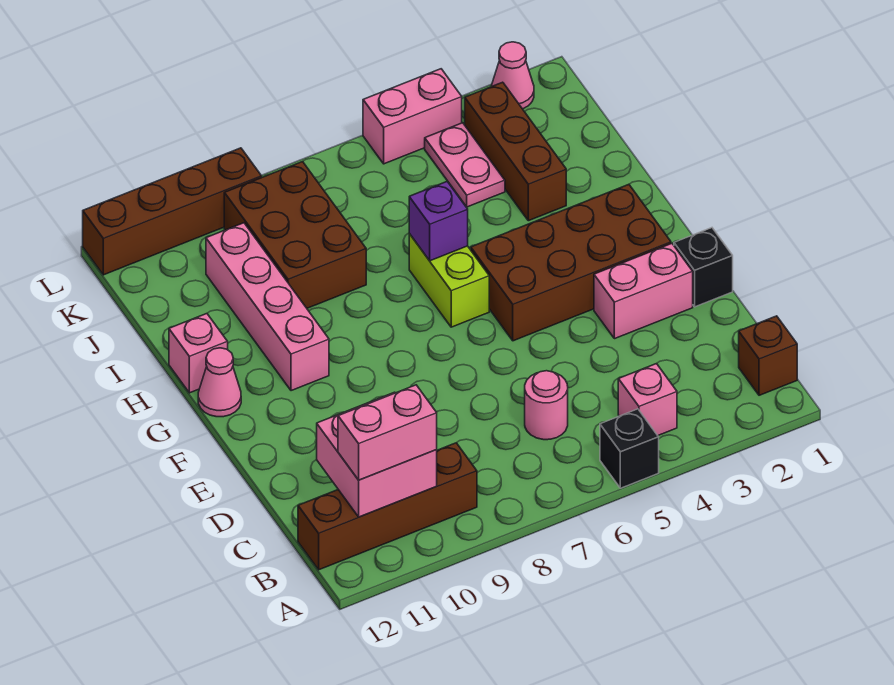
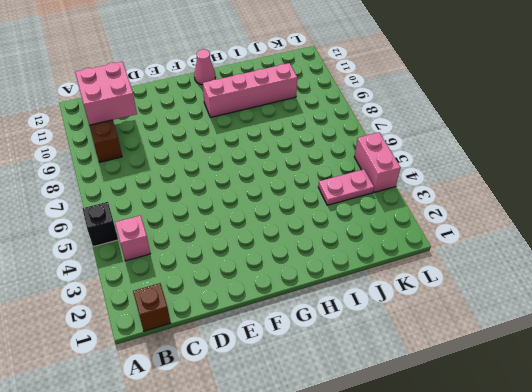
none -> pink round brick C6 level 1
none -> black brick E1 level 1
none -> pink brick E2:E3 level 1

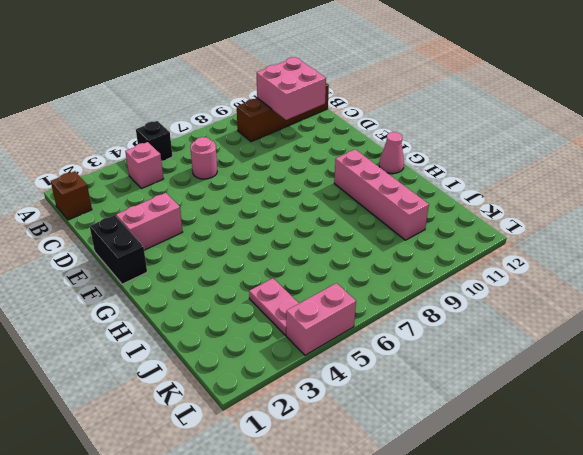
black brick E1:F1 level 1 -> black brick E1 level 1
none -> brown brick F2:G5 level 1
none -> lime brick G6:H6 level 1
none -> pink brick H12 level 1

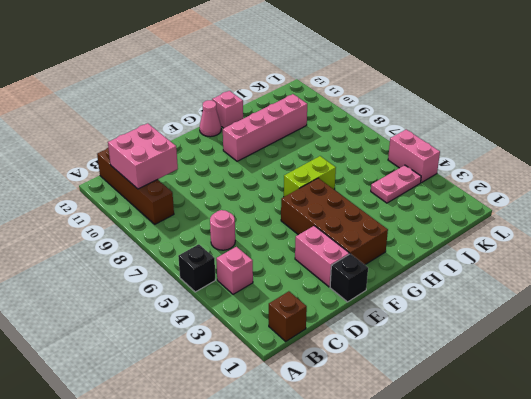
none -> brown brick I3:K3 level 1
none -> brown brick I8:K9 level 1
none -> pink cone L2 level 1

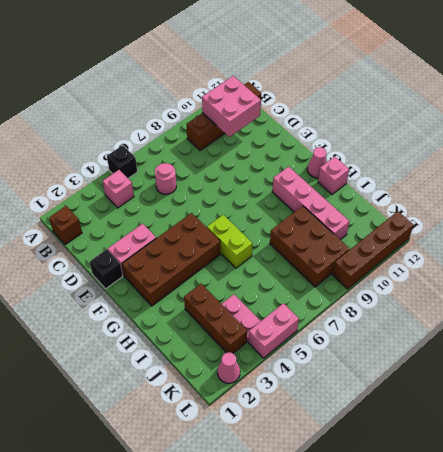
none -> purple brick H6 level 2
none -> pink brick B10:B11 level 3

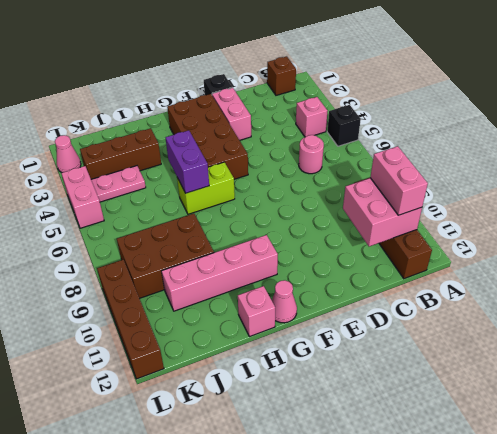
purple brick H5:H6 level 2 -> purple brick H6 level 2

